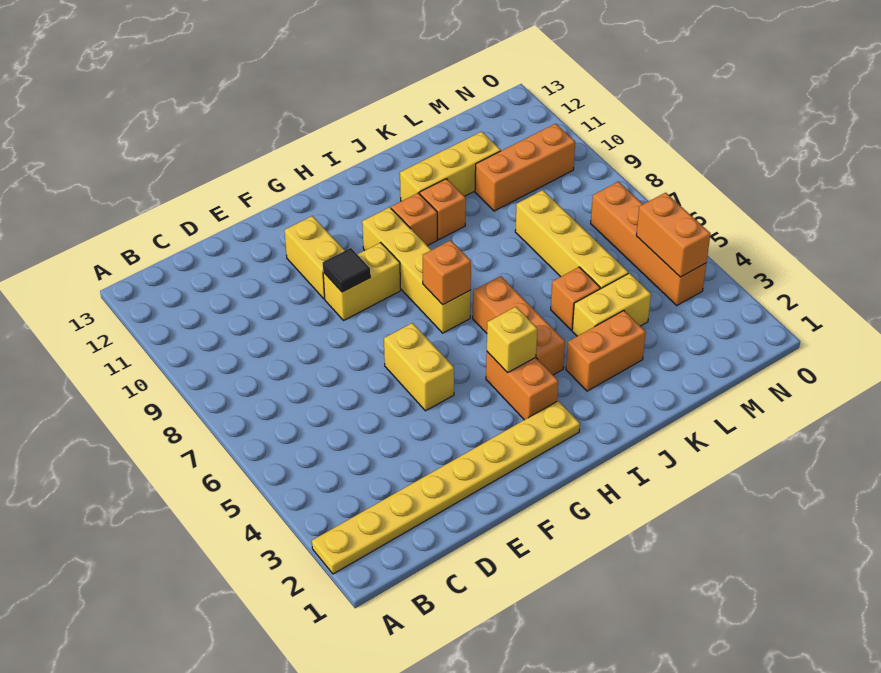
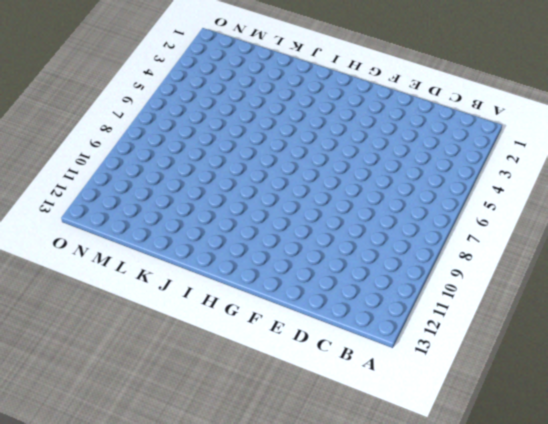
none -> yellow plate A2:H2 level 1
none -> yellow brick F5:F6 level 1
none -> yellow brick F9:G9 level 1

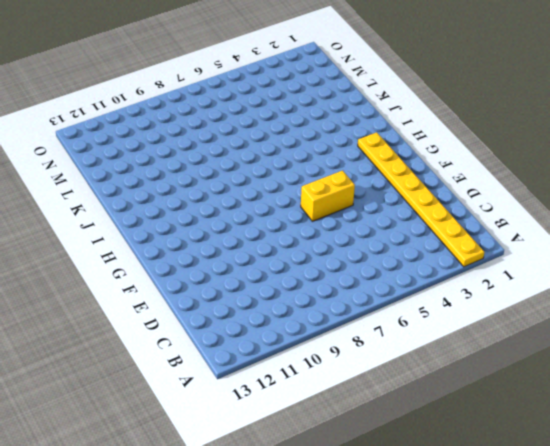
none -> yellow brick F9:G9 level 1
none -> yellow brick F10:F11 level 1
none -> orange brick H3:H4 level 1

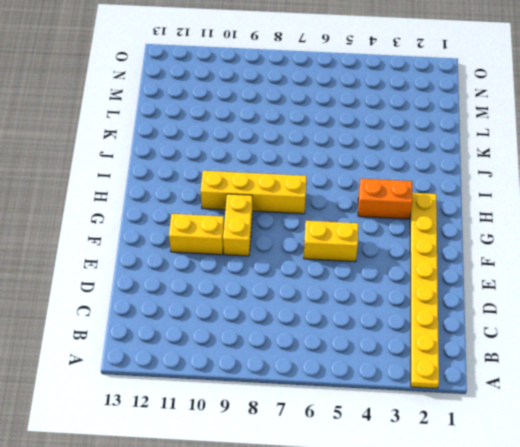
none -> orange brick I4:I6 level 1
none -> orange brick I10 level 1
none -> orange brick J3:K3 level 1

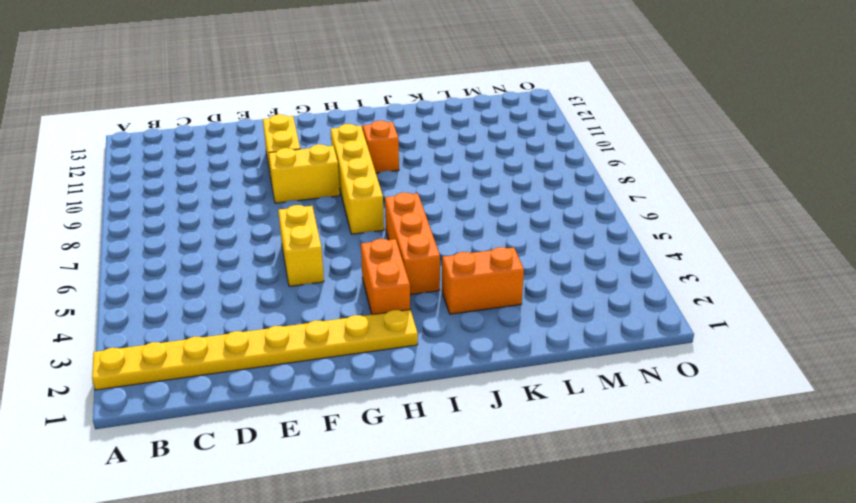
none -> orange brick J10 level 1
none -> yellow brick J11:L11 level 1
none -> yellow brick K4:L4 level 1

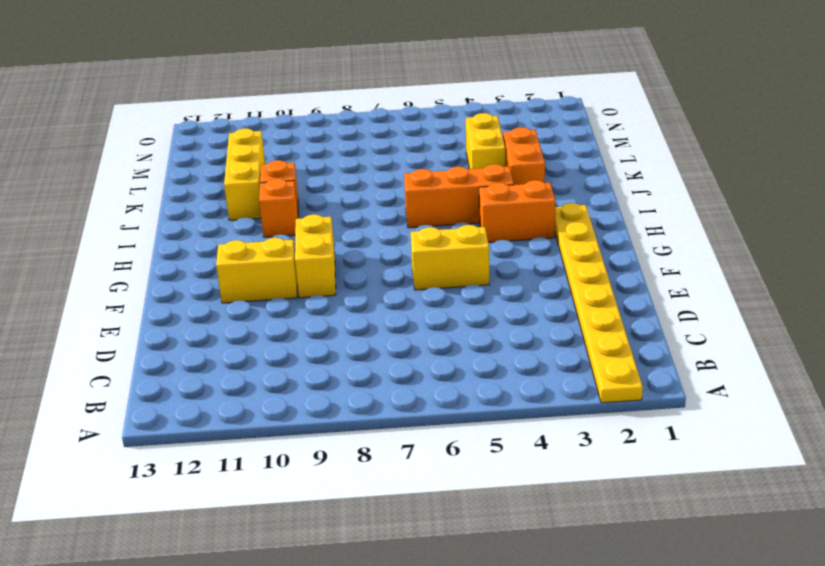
none -> yellow brick H7:H10 level 1
none -> orange brick K5 level 1
none -> yellow brick L5:L8 level 1

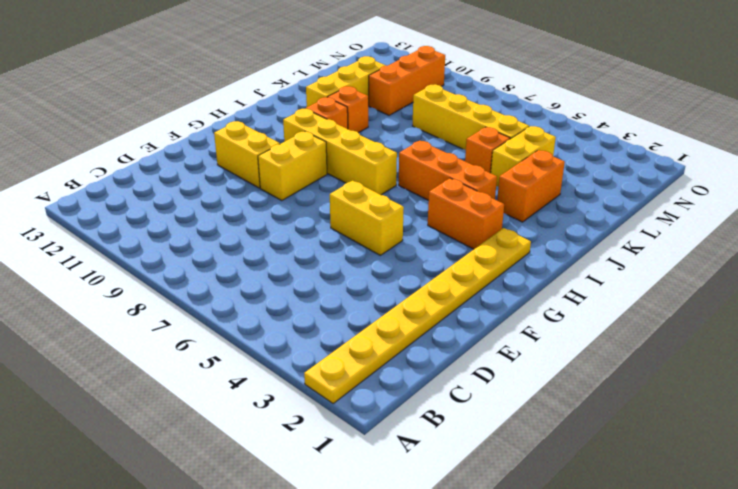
none -> orange brick N4:N7 level 1
none -> black tile F9 level 2
none -> yellow brick H4 level 2

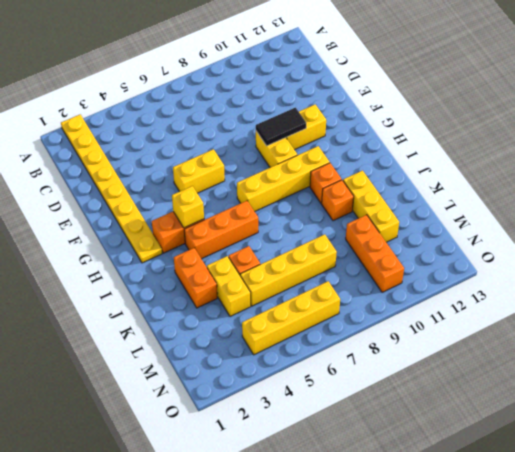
black tile F9:F10 level 2 -> black tile F9 level 2
yellow brick N4:N7 level 1 -> orange brick N4:N7 level 1
none -> orange brick H7 level 2
none -> orange brick N4:N5 level 2

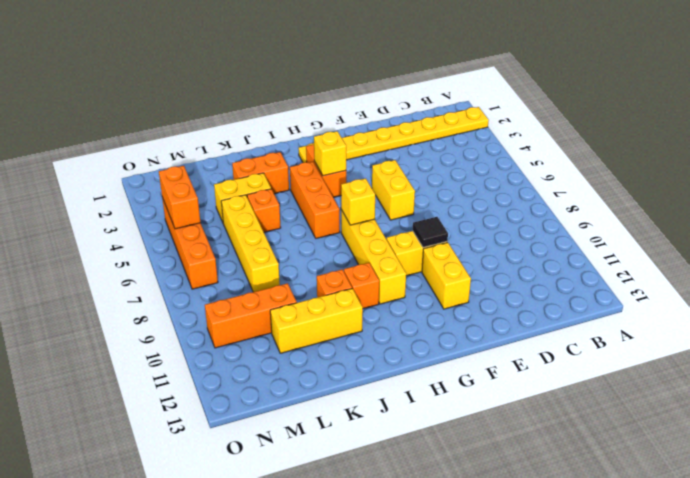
yellow brick H7 level 2 -> orange brick H7 level 2

